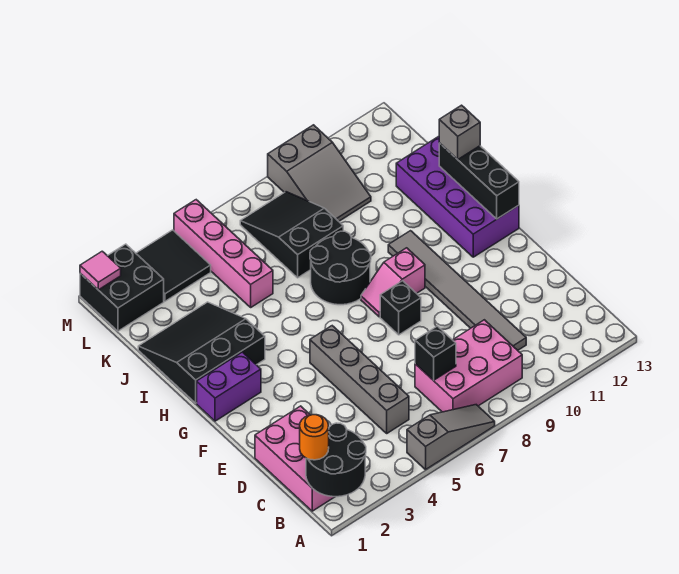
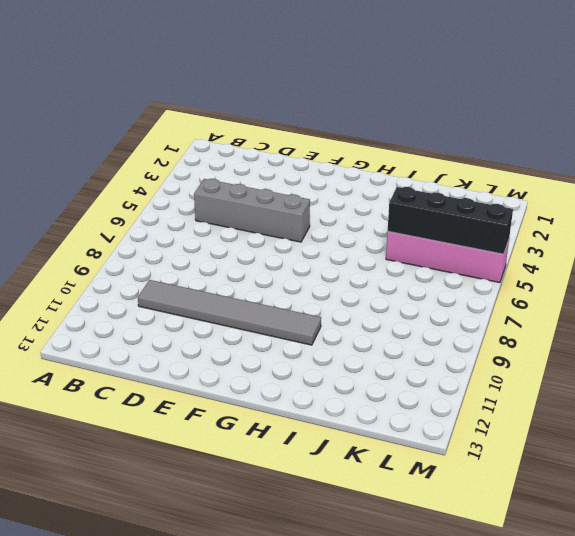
black brick J5:M5 level 2 -> none
none -> grey slope A5:A7 level 1 top 5
none -> pink brick B1:D2 level 1
none -> pink brick B7:C9 level 1

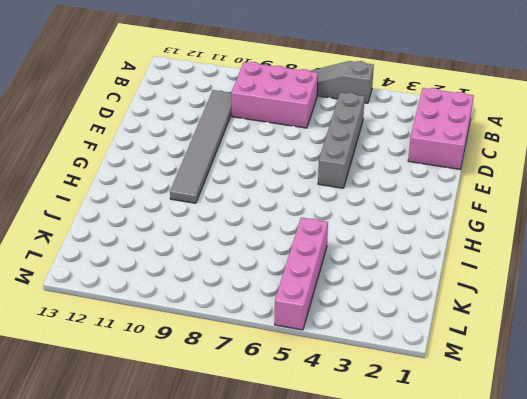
none -> black brick F8 level 1
none -> purple brick G1:G2 level 1
none -> pink slope G8:G9 level 1 top 9

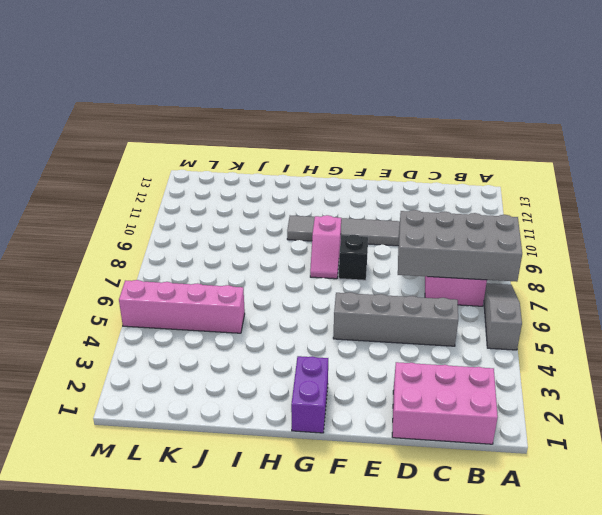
grey brick A7:D8 level 2 -> black brick C7 level 2
none -> purple brick G12:J13 level 1
none -> black slope H1:J3 level 1 top H
none -> black round brick H7:I8 level 1

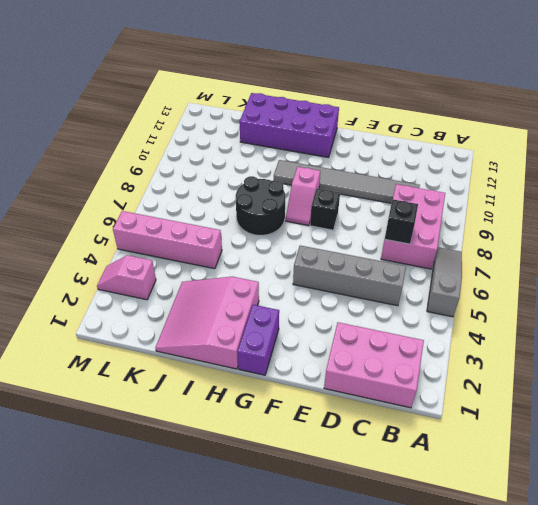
pink slope H1:J3 level 1 top H -> black slope H1:J3 level 1 top H
pink slope L3:M3 level 1 top L -> black tile L3:M4 level 1
none -> black slope J7:L8 level 1 top J
none -> grey slope K9:M10 level 1 top M
none -> black brick L1:M2 level 1

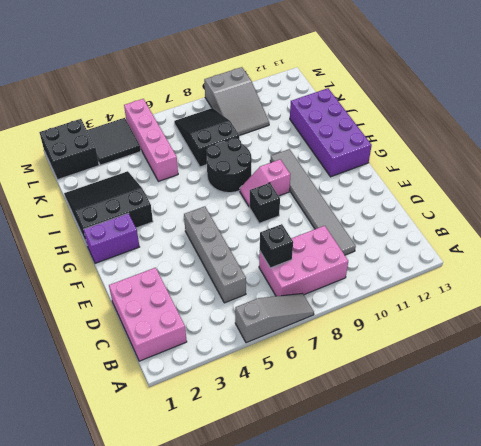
none -> black round brick A1:B2 level 2
none -> black brick G13:I13 level 2
none -> pink tile M1 level 2

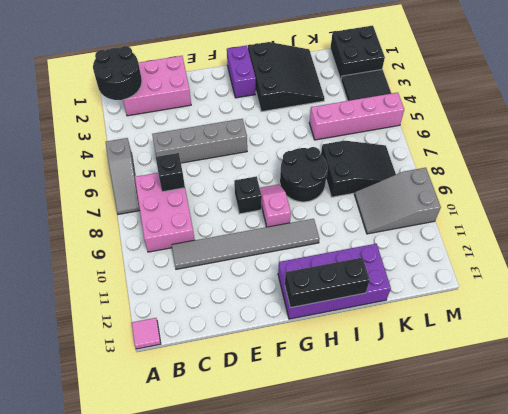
pink tile A13 level 1 -> pink tile M1 level 2
none -> orange round brick B1 level 3
none -> grey brick I13 level 3

